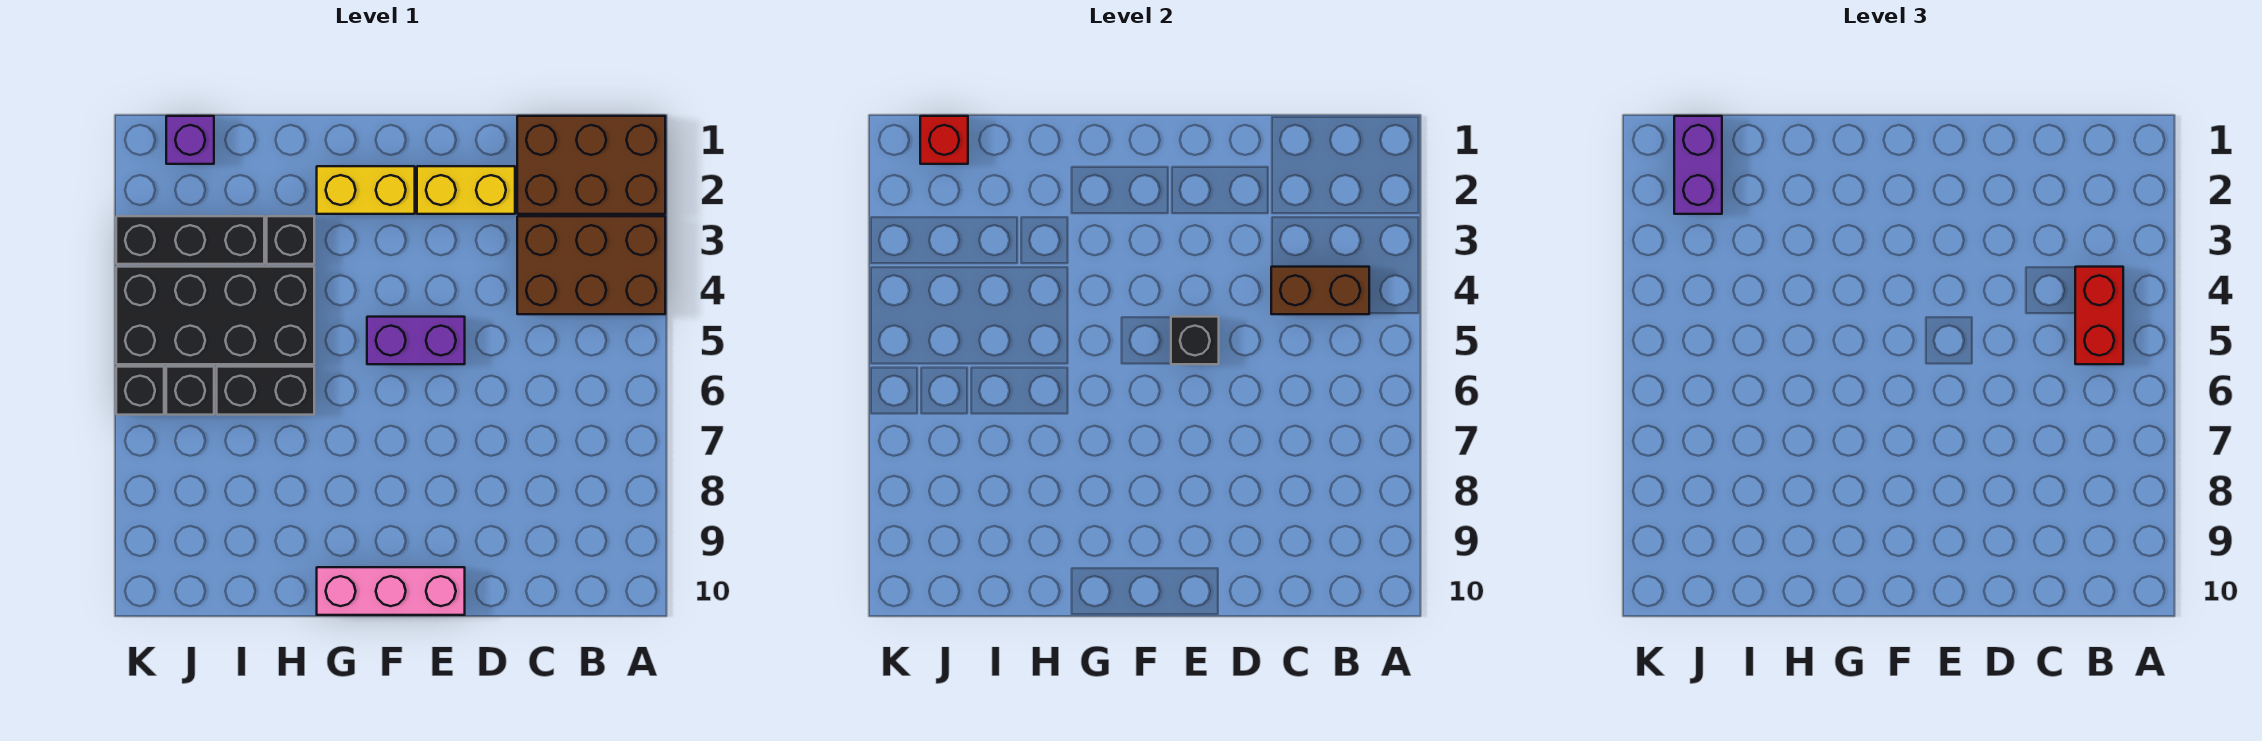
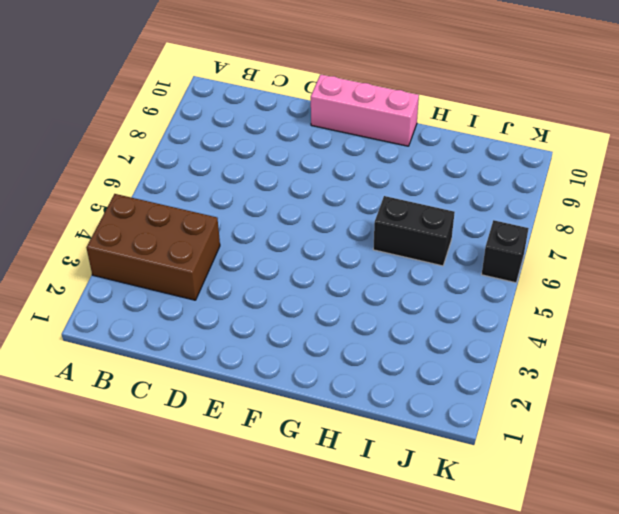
none -> brown brick A1:C2 level 1
none -> yellow brick D2:E2 level 1
none -> purple brick E5:F5 level 1

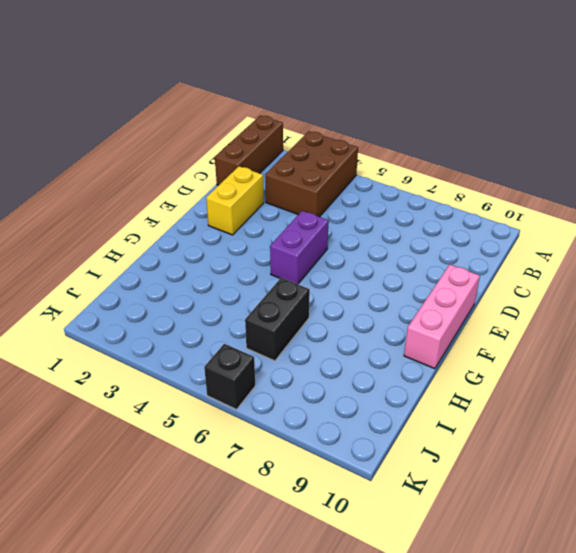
brown brick A1:C1 level 1 -> brown brick A1:C2 level 1
none -> yellow brick F2:G2 level 1
none -> black brick H3 level 1
none -> black brick H4:K5 level 1

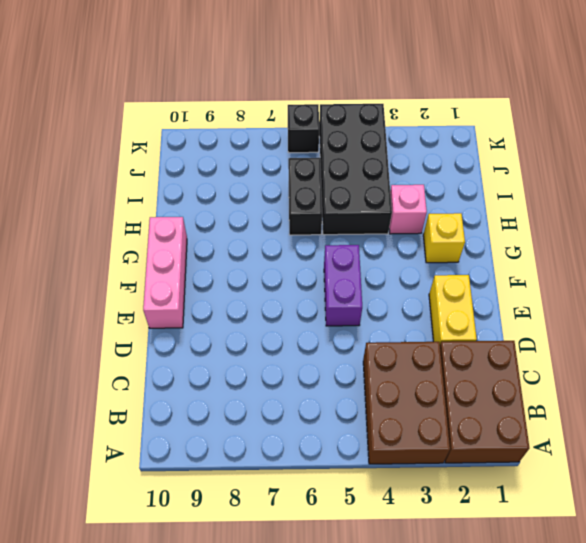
yellow brick G2 level 1 -> yellow brick F2:G2 level 1
pink brick H3 level 1 -> black brick H3 level 1
none -> black brick I3:K3 level 1
none -> purple brick J1 level 1
none -> black brick J6 level 1

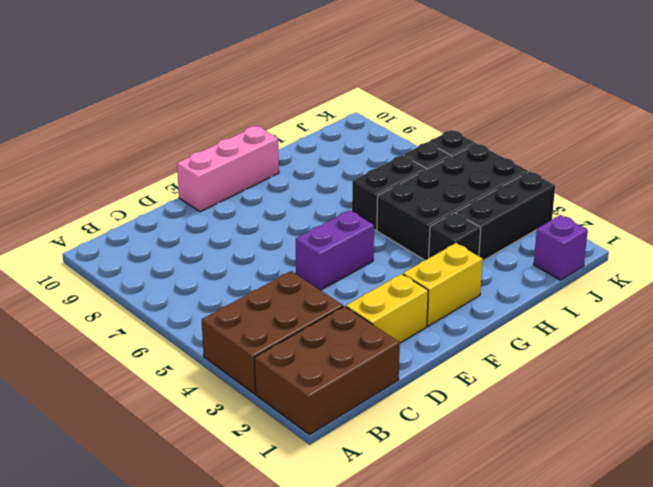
none -> brown brick B4:C4 level 2
none -> black brick E5 level 2
none -> red brick J1 level 2

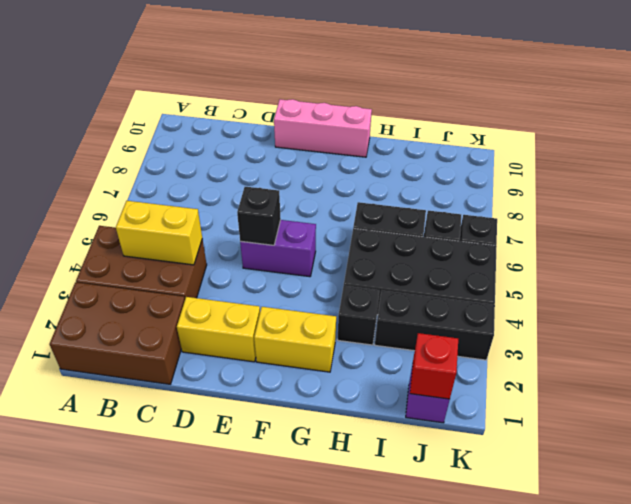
yellow brick B4:C4 level 2 -> brown brick B4:C4 level 2
none -> red brick B4:B5 level 3
none -> purple brick J1:J2 level 3

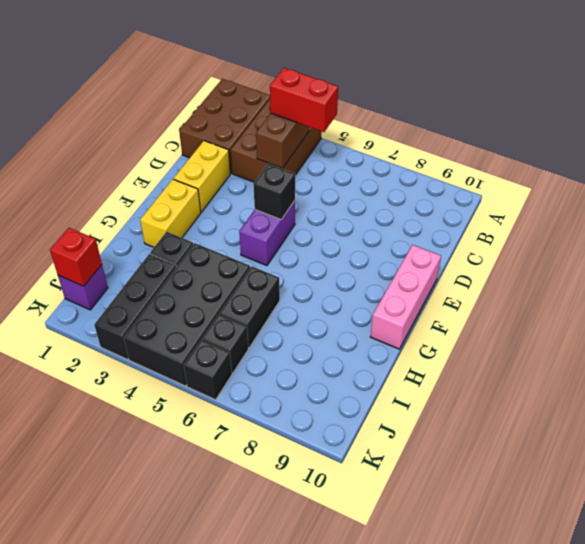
none -> purple brick J1:J2 level 3

